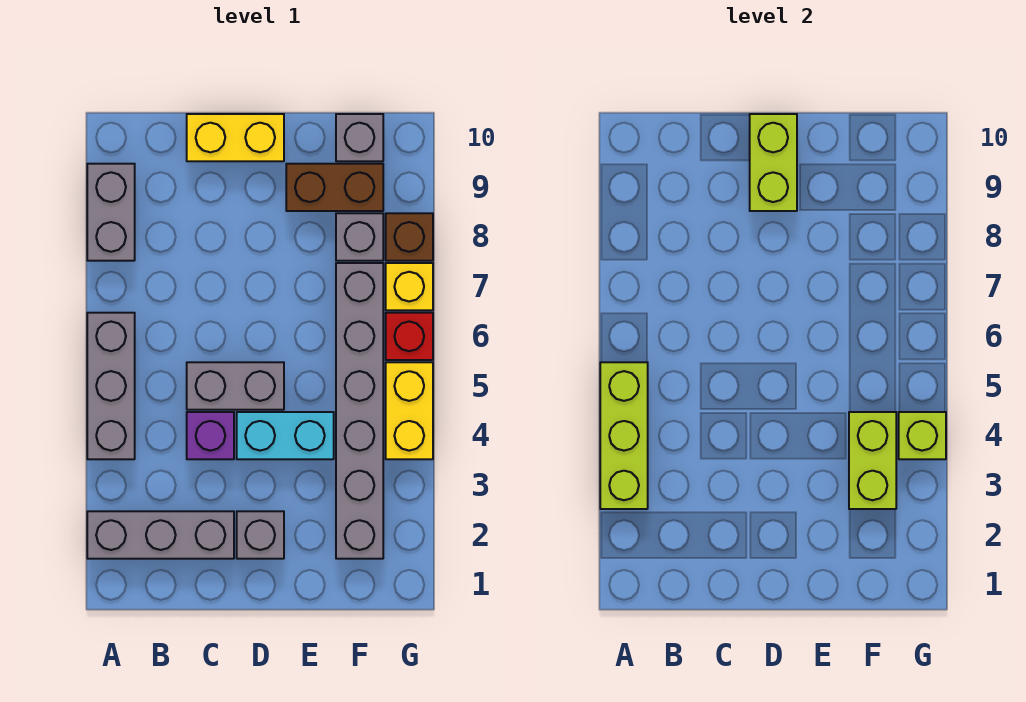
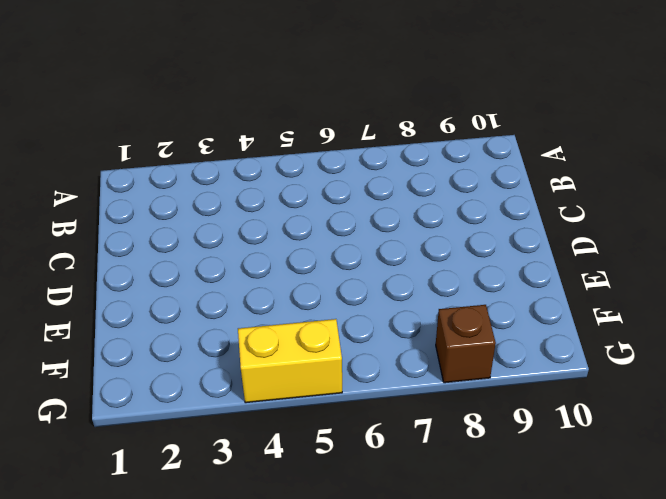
none -> grey brick A2:C2 level 1
none -> grey brick A4:A6 level 1
none -> grey brick A8:A9 level 1

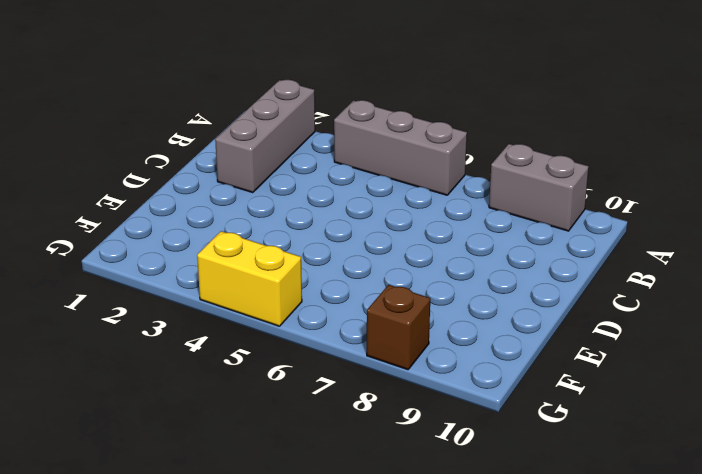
none -> purple brick C4 level 1
none -> grey brick C5:D5 level 1
none -> yellow brick C10:D10 level 1

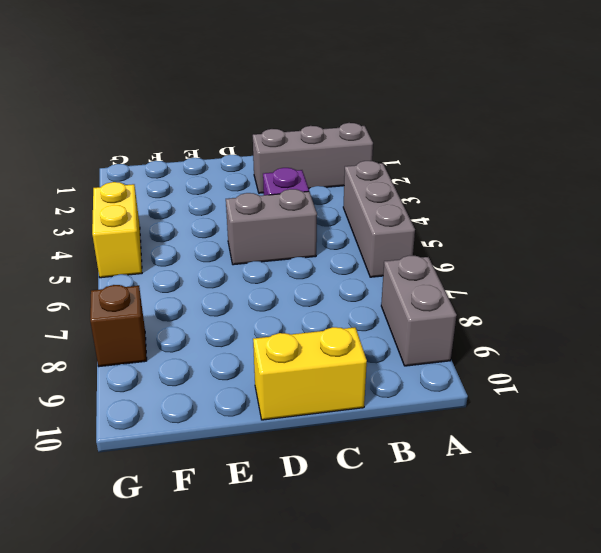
none -> grey brick D2 level 1
none -> cyan brick D4:E4 level 1
none -> brown brick E9:F9 level 1

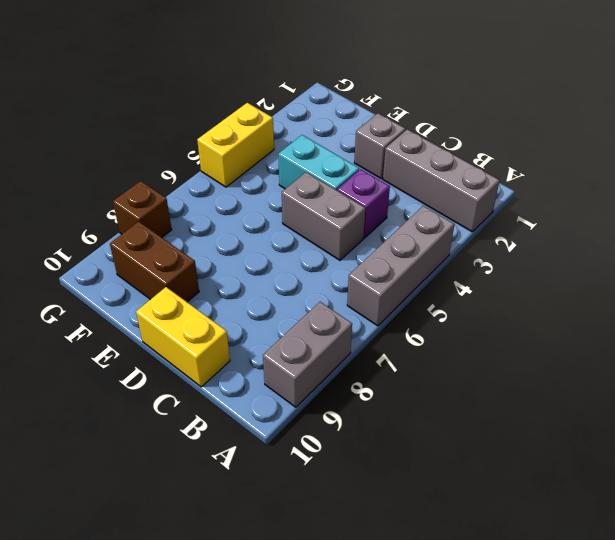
none -> grey brick F2:F7 level 1
none -> grey brick F8 level 1
none -> grey brick F10 level 1

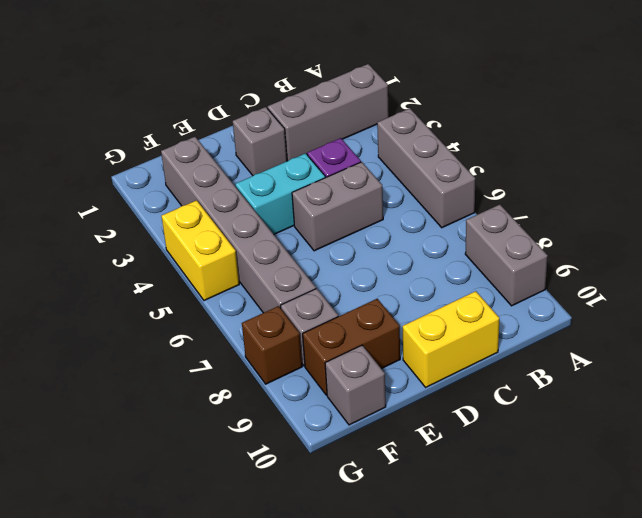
none -> red brick G6 level 1
none -> yellow brick G7 level 1
none -> lime brick A3:A5 level 2

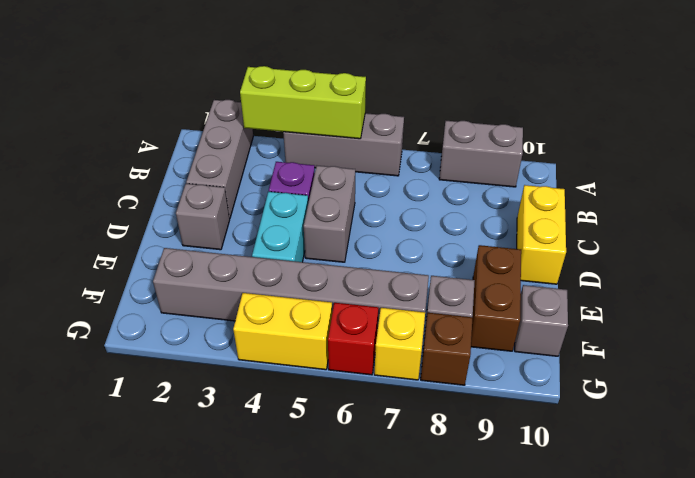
none -> lime brick D9:D10 level 2
none -> lime brick F3:F4 level 2
none -> lime brick G4 level 2

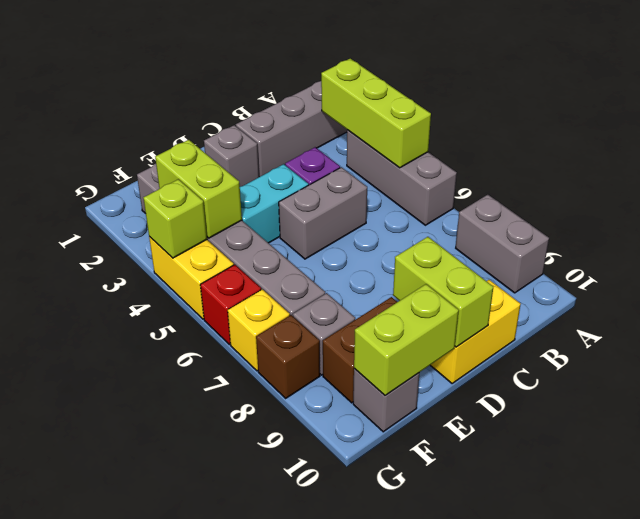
lime brick E10:F10 level 2 -> none

